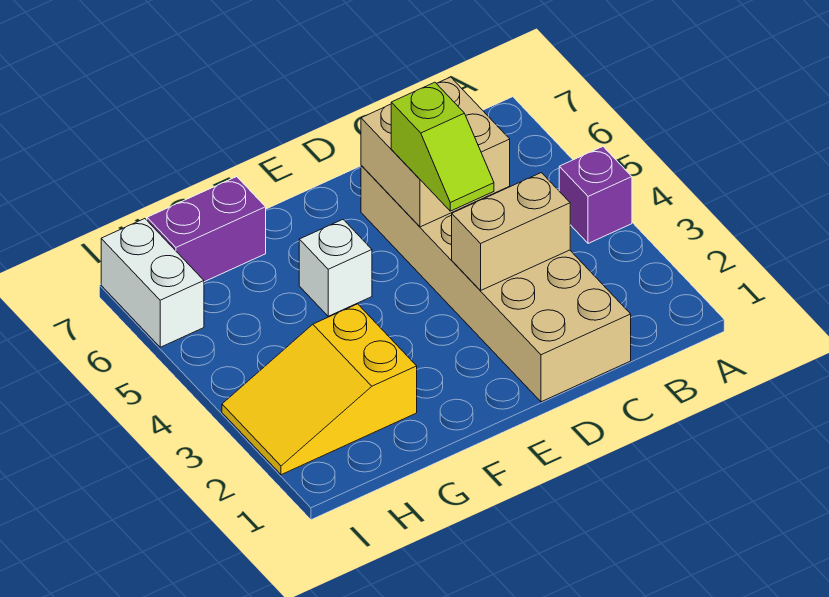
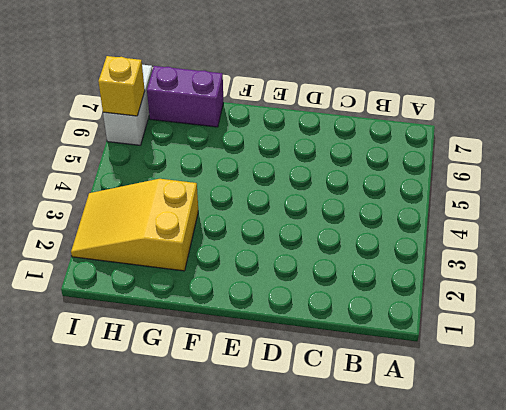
yellow brick I6 level 2 -> none
none -> purple brick A4 level 1
none -> tan brick C1:D6 level 1

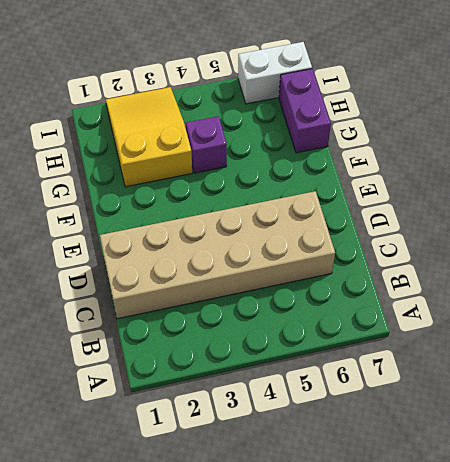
purple brick G4 level 1 -> purple brick A4 level 1
none -> white brick F5 level 1
none -> tan brick C3:D3 level 2

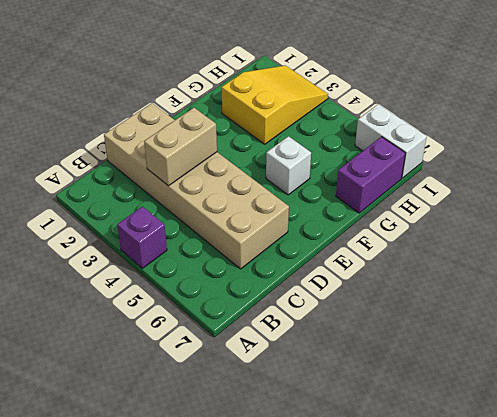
none -> tan brick C5:D6 level 2
none -> lime slope D4:D5 level 3 top 5

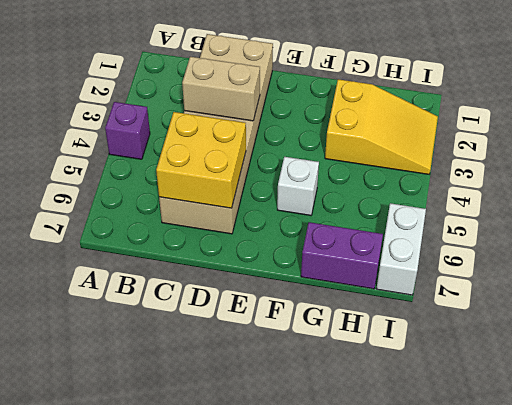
yellow brick C5:D6 level 2 -> tan brick C5:D6 level 2
none -> lime slope D4:D5 level 3 top 5

